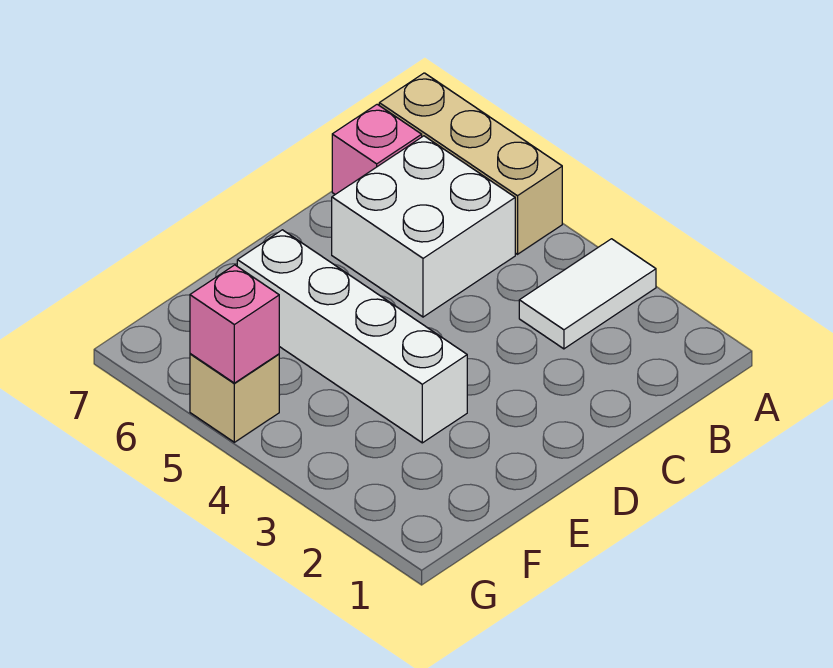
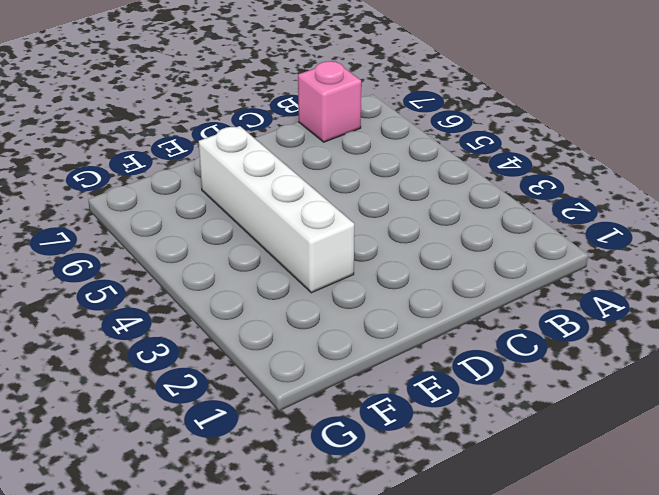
none -> white tile A3:B3 level 1
none -> tan brick A5:A7 level 1

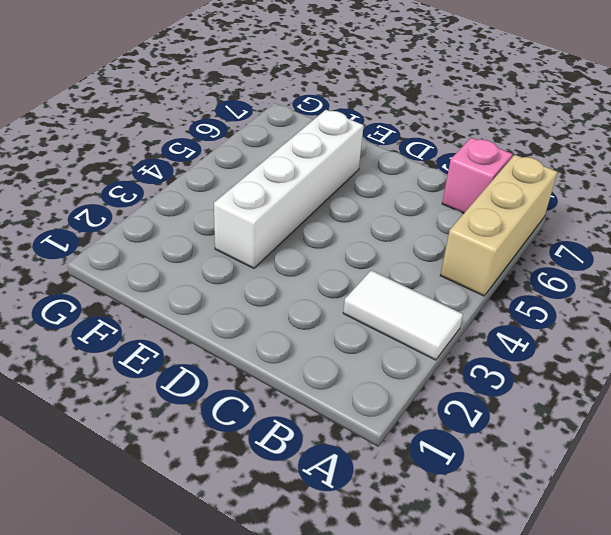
none -> white brick B5:C6 level 1
none -> tan brick G5 level 1

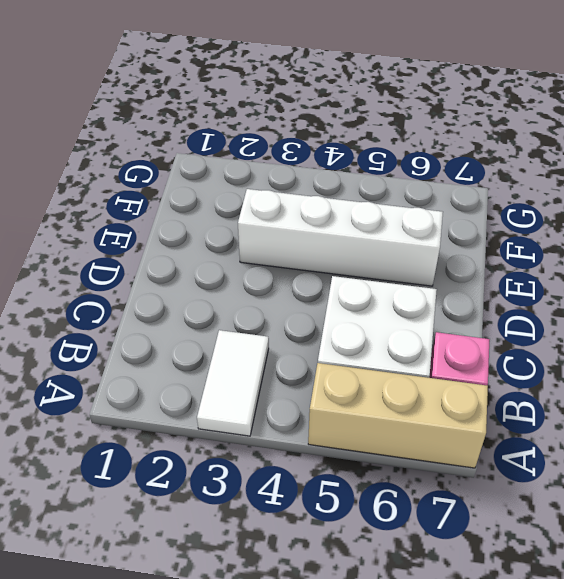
none -> tan brick G5 level 1
none -> pink brick G5 level 2

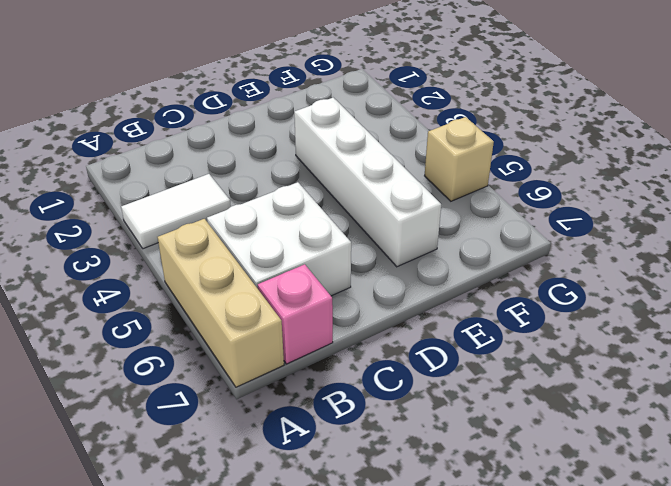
none -> pink brick G5 level 2

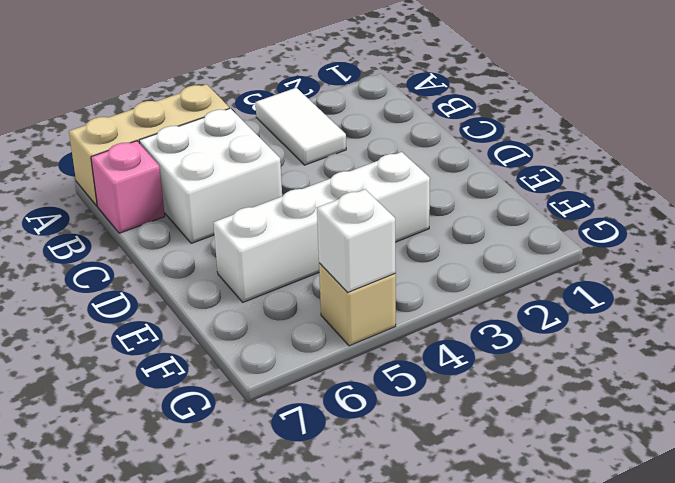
white brick G5 level 2 -> pink brick G5 level 2

